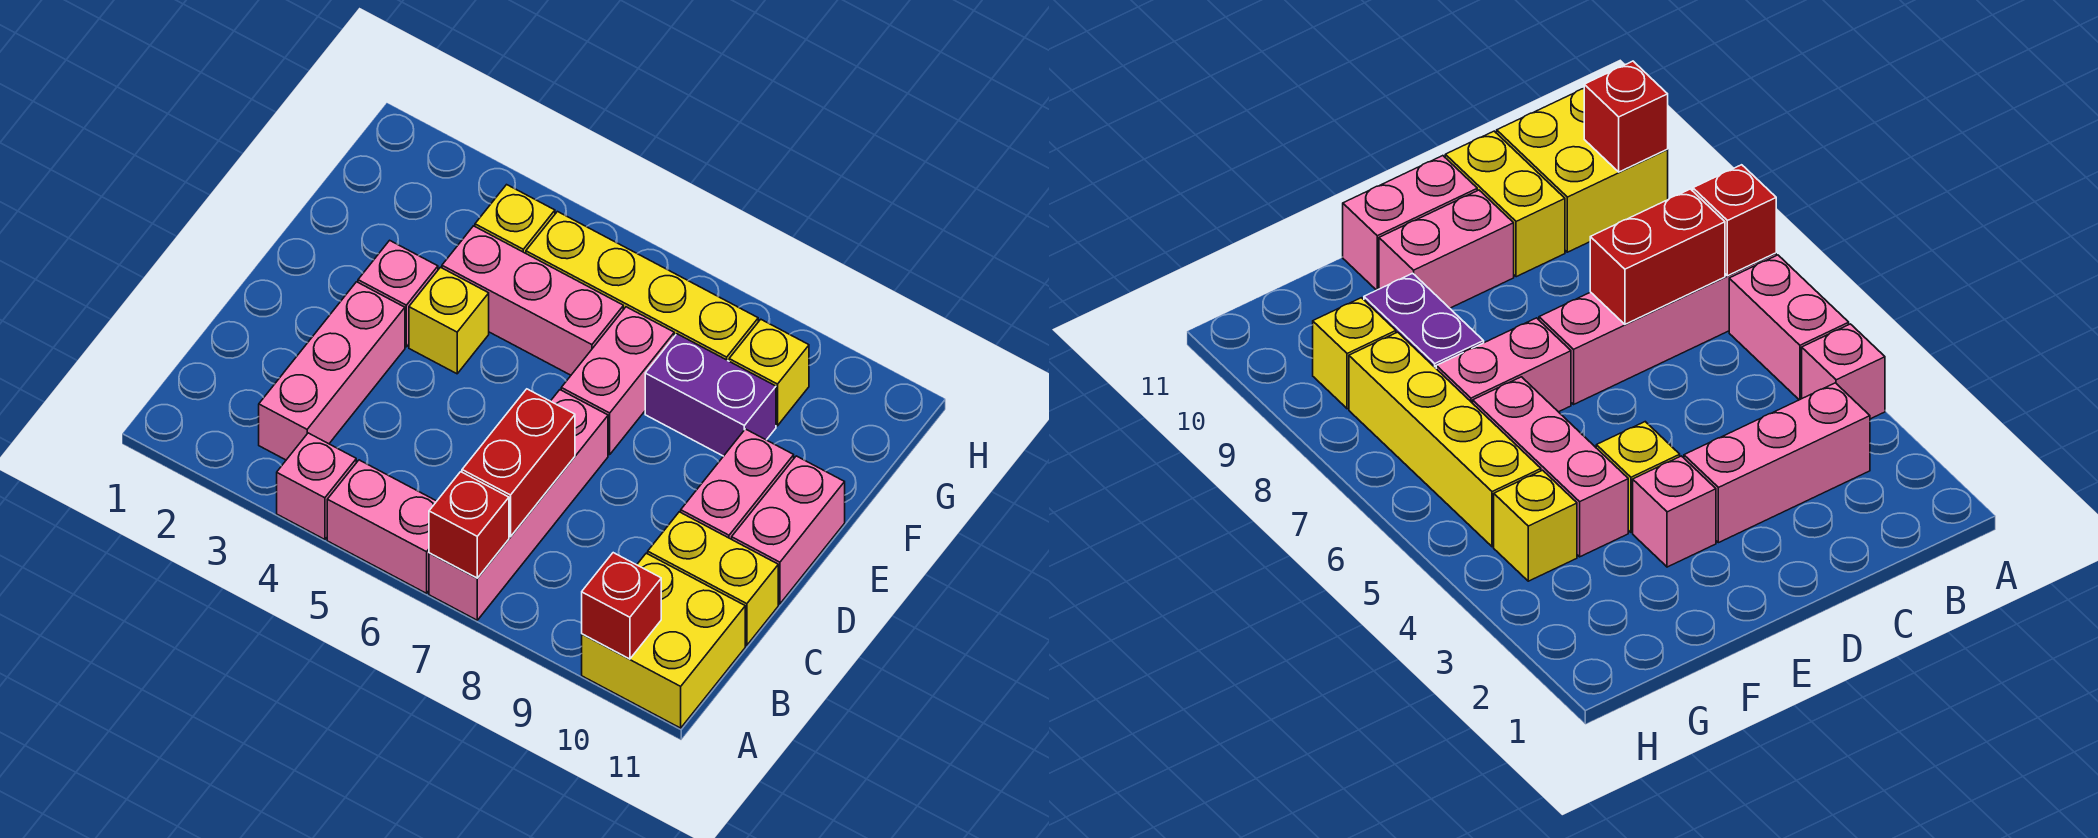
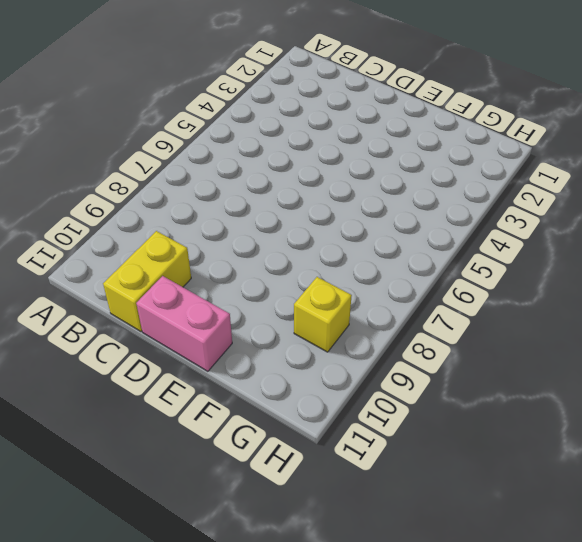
none -> pink brick A4 level 1
none -> pink brick A5:A6 level 1
none -> pink brick A7:D7 level 1

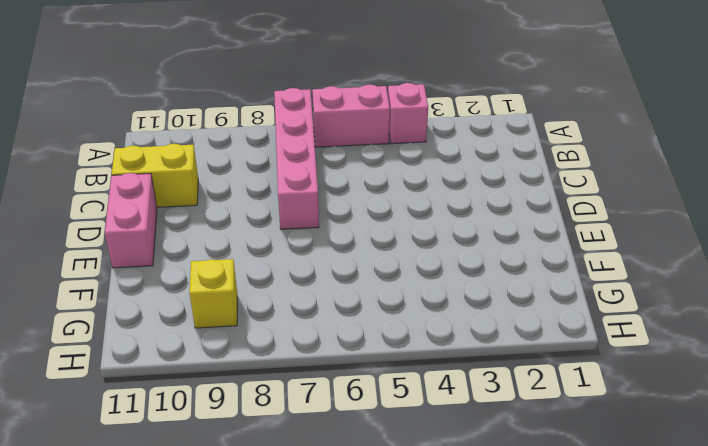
none -> yellow brick A10:B11 level 1
none -> pink brick B3:D3 level 1
none -> pink brick D10:E10 level 1

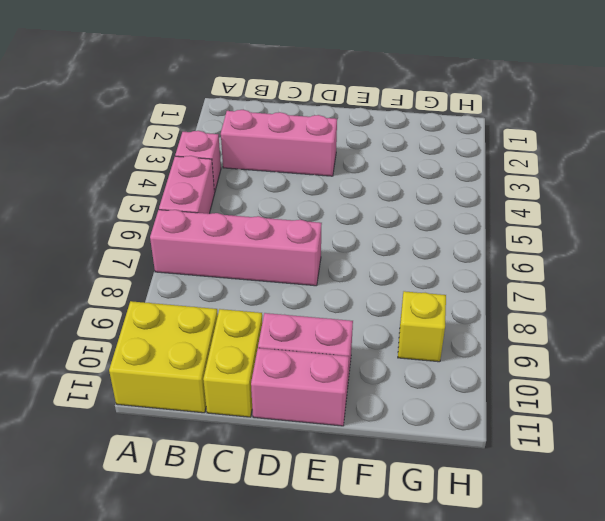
none -> pink brick E3 level 1
none -> yellow brick E4 level 1
none -> pink brick E7:F7 level 1

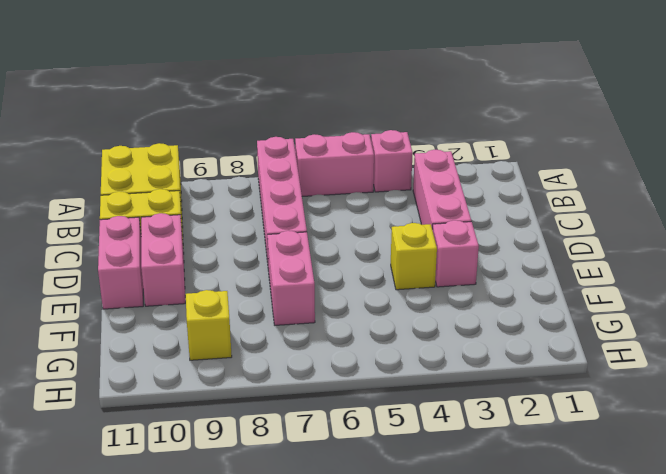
none -> pink brick F4:F6 level 1
none -> purple brick F8:F9 level 1
none -> yellow brick G4 level 1

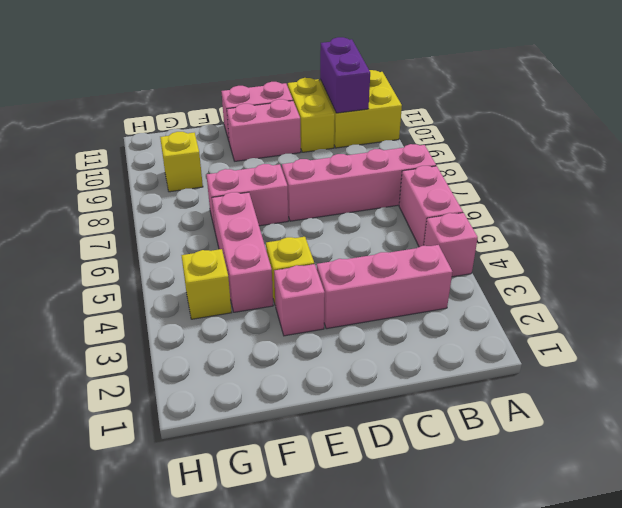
purple brick B10:B11 level 2 -> purple brick F8:F9 level 1
none -> yellow brick G5:G8 level 1
none -> red brick A7 level 2
none -> red brick A10 level 2

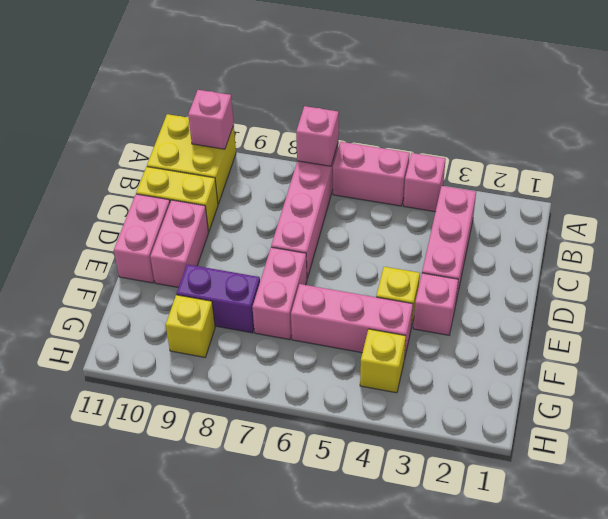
pink brick A7 level 2 -> red brick A7 level 2
pink brick A10 level 2 -> red brick A10 level 2
none -> yellow brick G5:G8 level 1
none -> red brick B7:C7 level 2

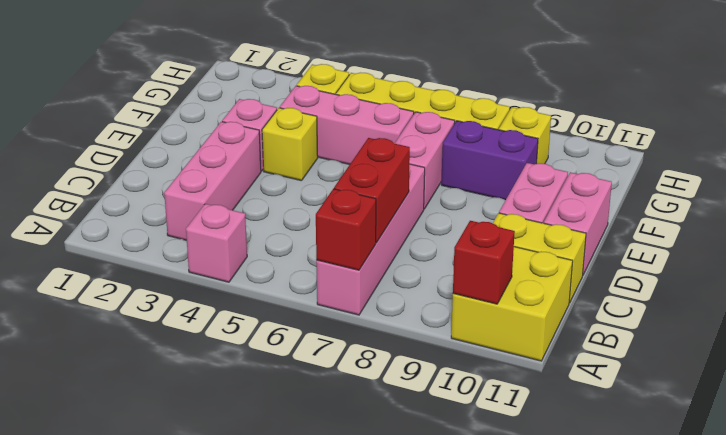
none -> pink brick A5:A6 level 1

